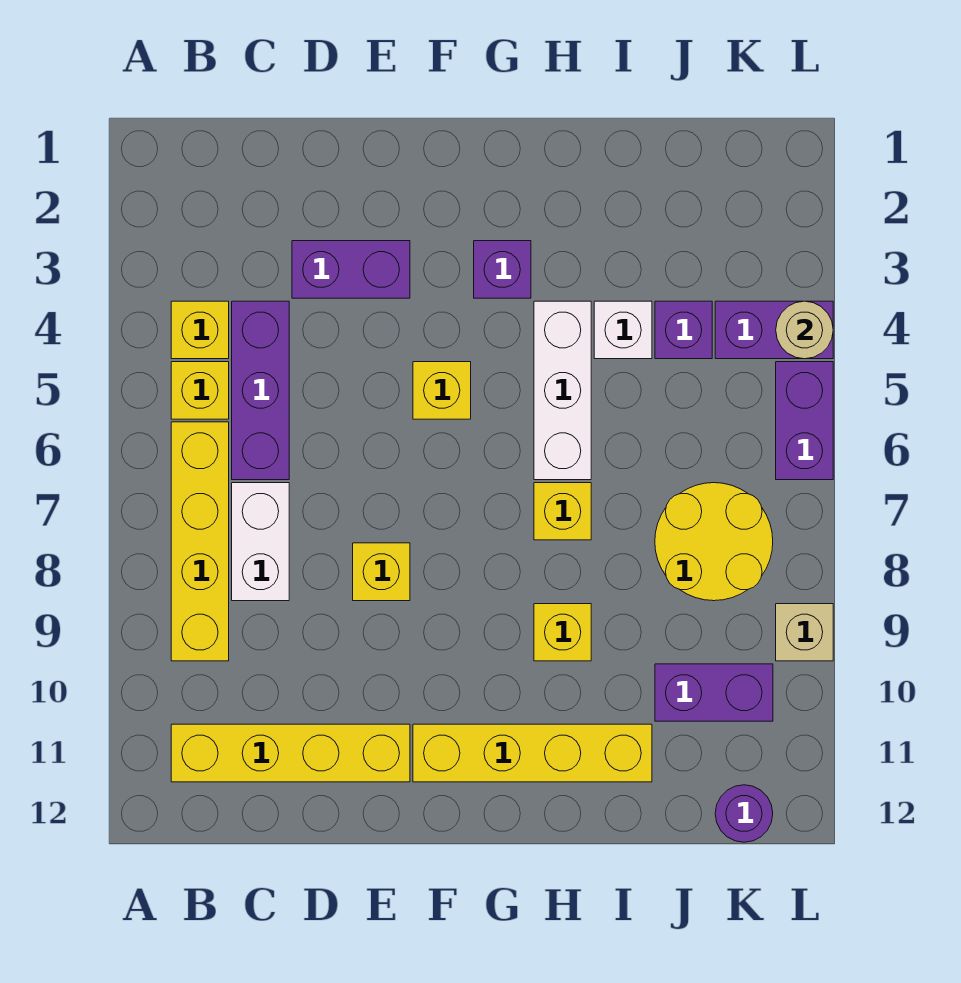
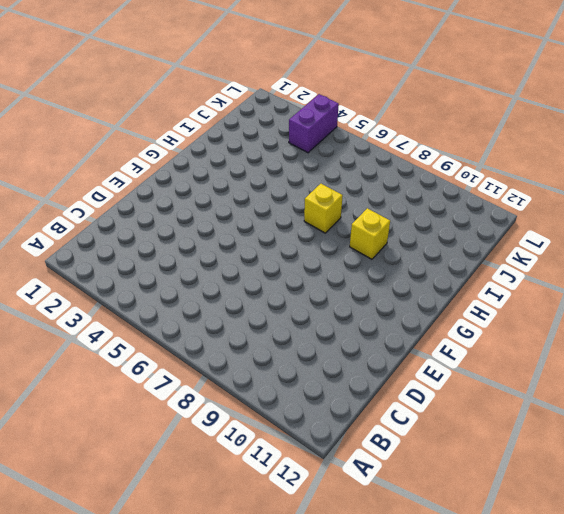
none -> yellow brick B4 level 1
none -> yellow brick B5 level 1
none -> yellow brick B6:B9 level 1

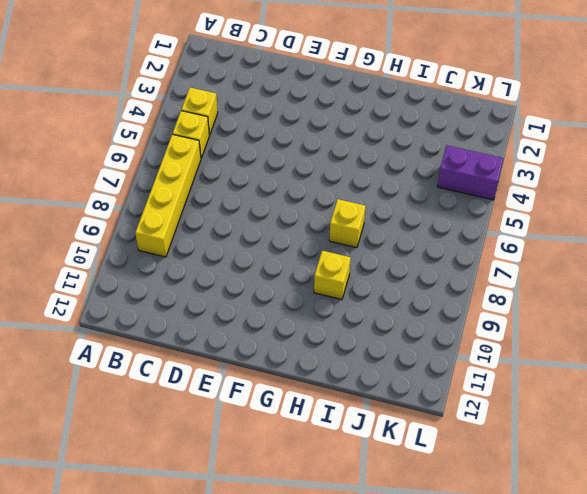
none -> yellow brick B11:E11 level 1
none -> purple brick C4:C6 level 1
none -> white brick C7:C8 level 1

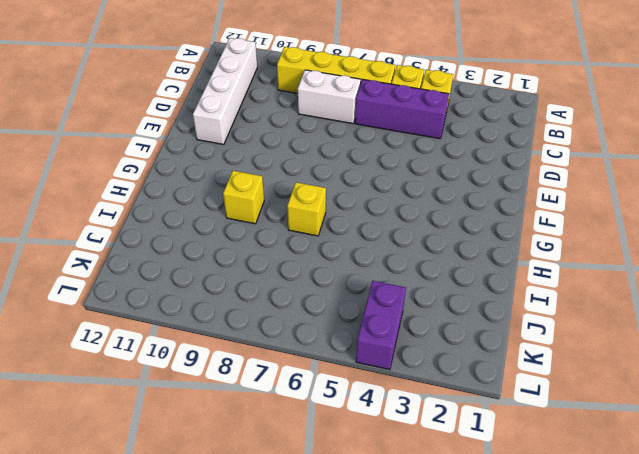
white brick B11:E11 level 1 -> yellow brick B11:E11 level 1
none -> purple brick D3:E3 level 1
none -> yellow brick E8 level 1
none -> yellow brick F5 level 1

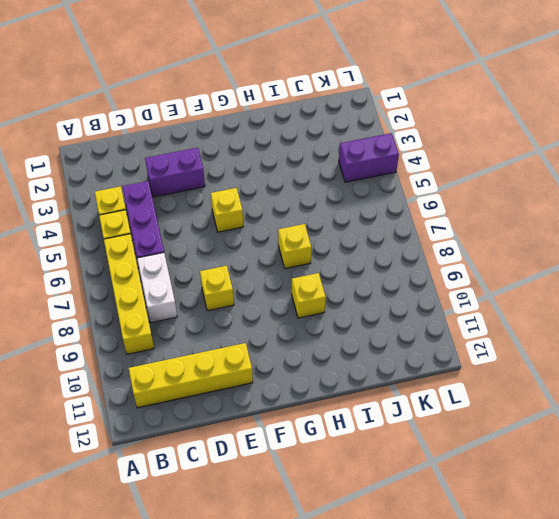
none -> yellow brick F11:I11 level 1
none -> purple brick G3 level 1
none -> white brick H4:H6 level 1

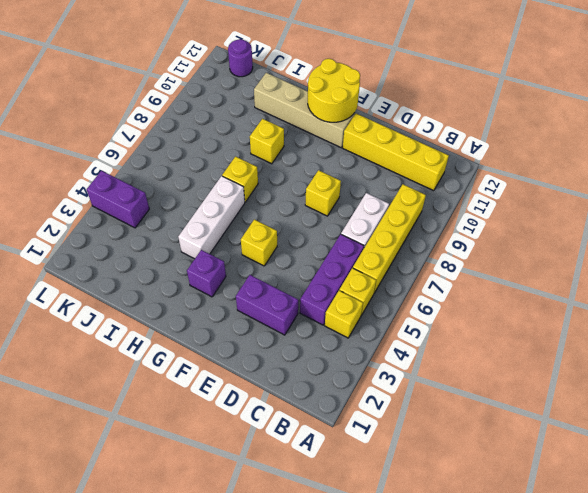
tan brick F11:I11 level 1 -> yellow brick F11:I11 level 1
yellow round brick F11:G12 level 2 -> yellow round brick J7:K8 level 1
none -> white brick I4 level 1
none -> purple brick J4 level 1
none -> purple brick J10:K10 level 1

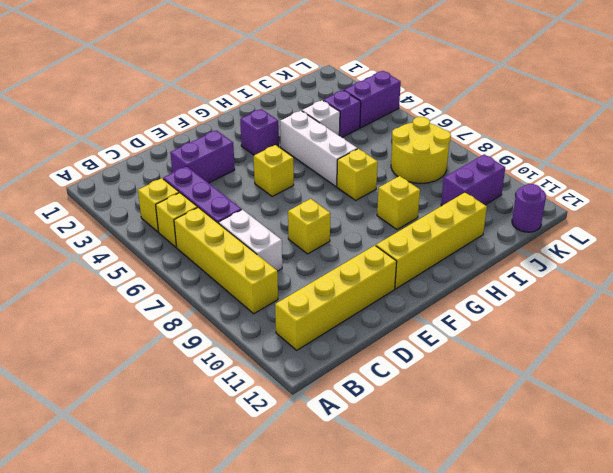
none -> purple brick L5:L6 level 1
none -> tan brick L9 level 1
none -> tan round brick L4 level 2

